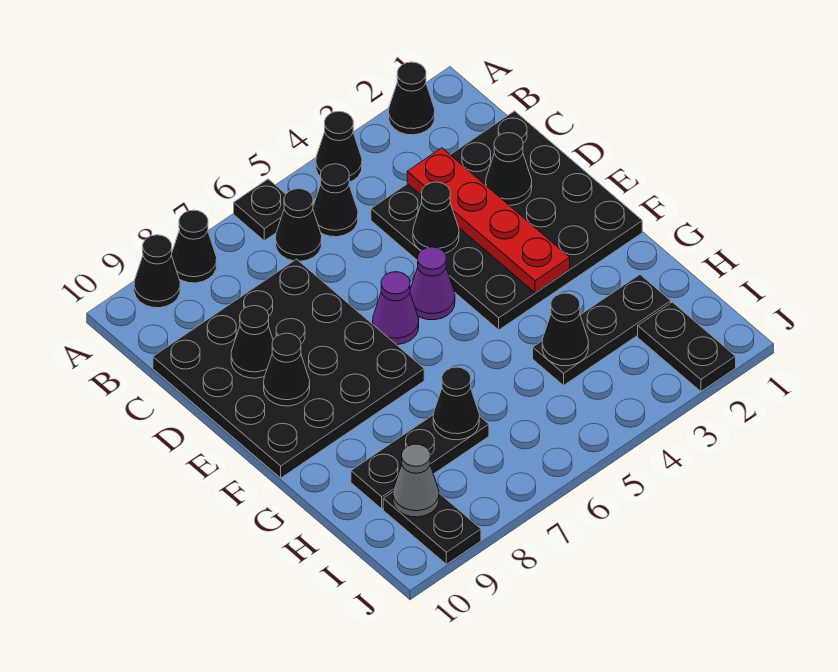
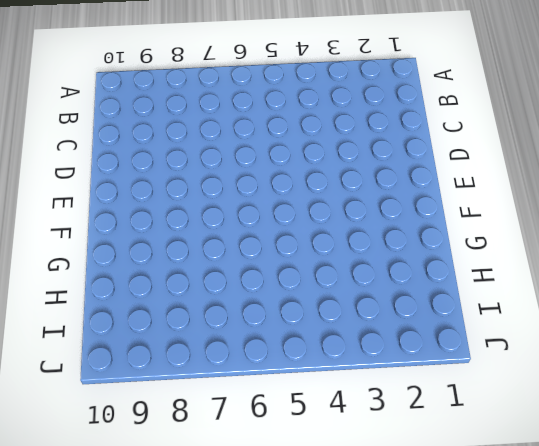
none -> black cone A2 level 1
none -> black cone A4 level 1
none -> black plate A6 level 1

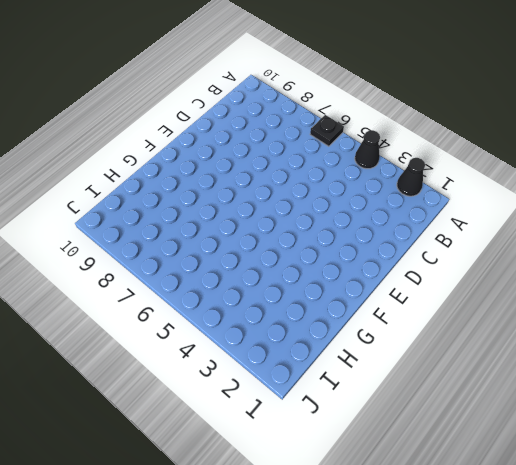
none -> black cone A8 level 1
none -> black cone A9 level 1
none -> black cone B5 level 1

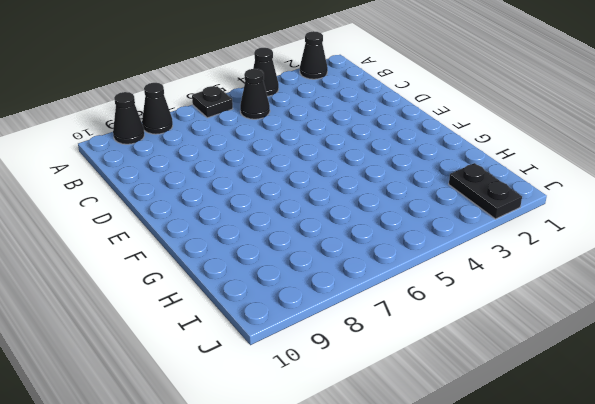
none -> black cone B6 level 1
none -> black plate C1:F4 level 1
none -> black plate C7:F10 level 1

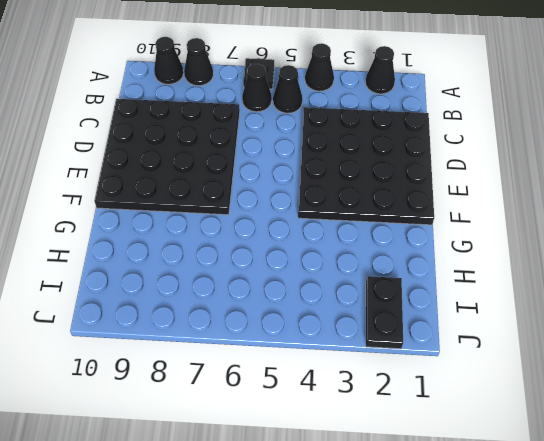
none -> purple cone E5 level 1
none -> purple cone E6 level 1
none -> black plate H2:H4 level 1

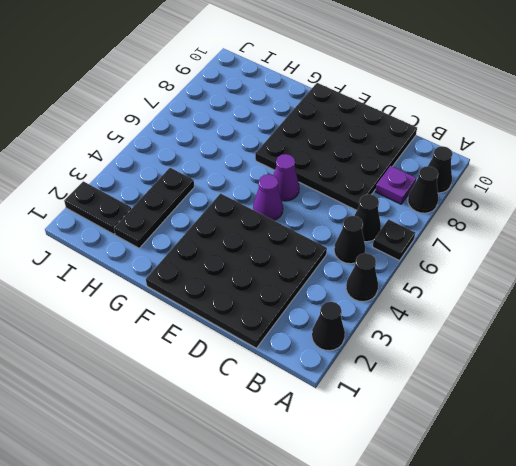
purple plate B8 level 1 -> none
none -> black plate H7:H9 level 1
none -> black plate I9:J9 level 1
none -> red plate C3:F3 level 2

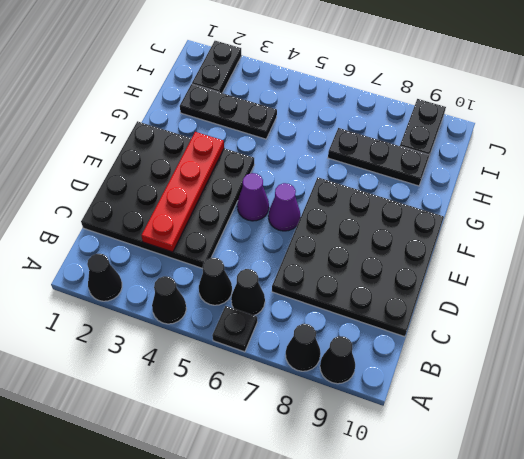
none -> black cone D2 level 2
none -> black cone D4 level 2
none -> black cone D9 level 2

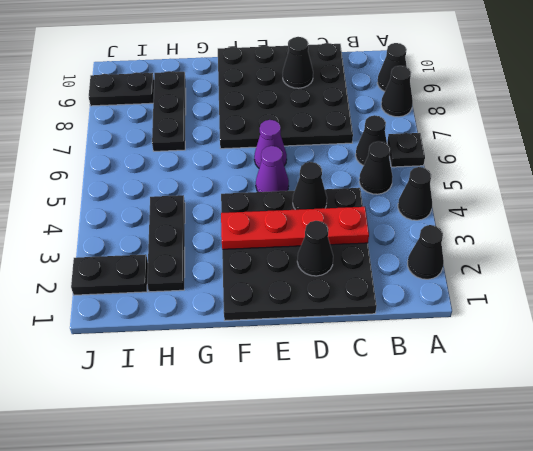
none -> black cone E9 level 2
none -> black cone H4 level 2
none -> black cone H7 level 2

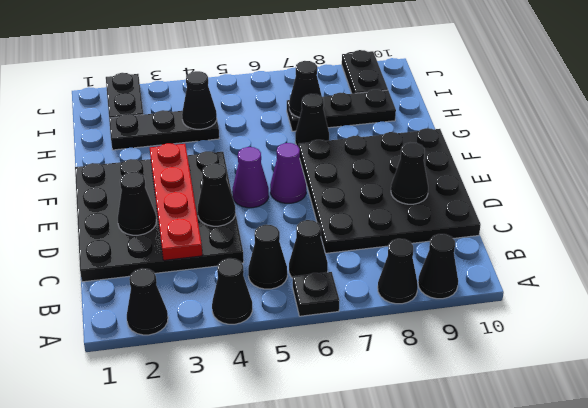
black cone G7 level 1 -> black cone E9 level 2
none -> grey cone I9 level 2

